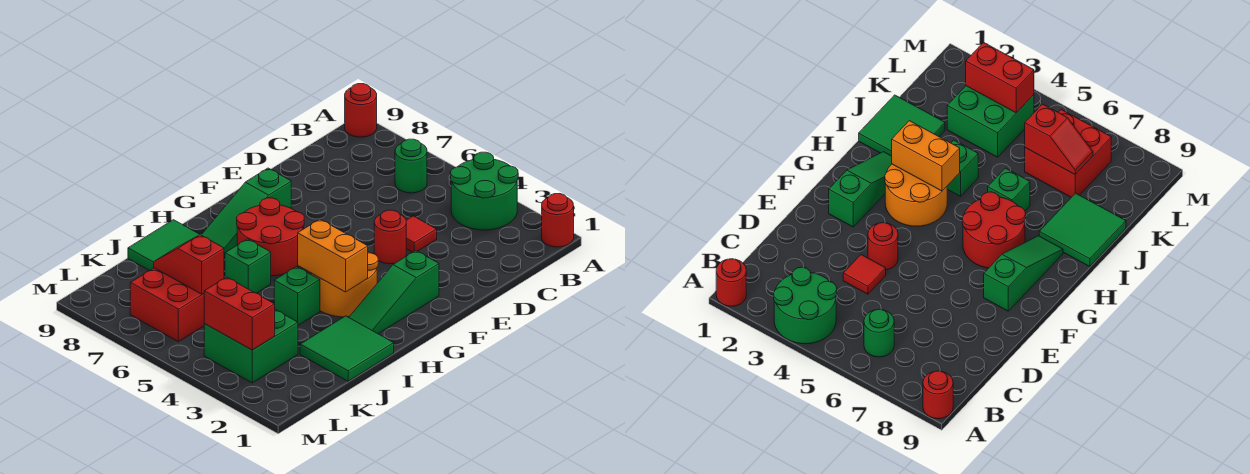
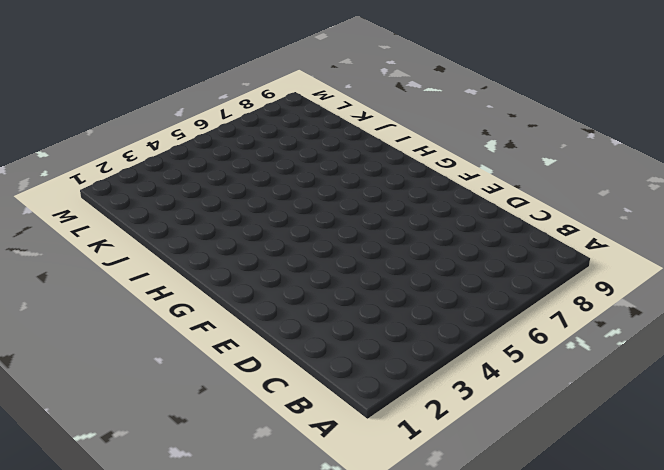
none -> red round brick A1 level 1
none -> green round brick A3:B4 level 1
none -> red round brick A9 level 1

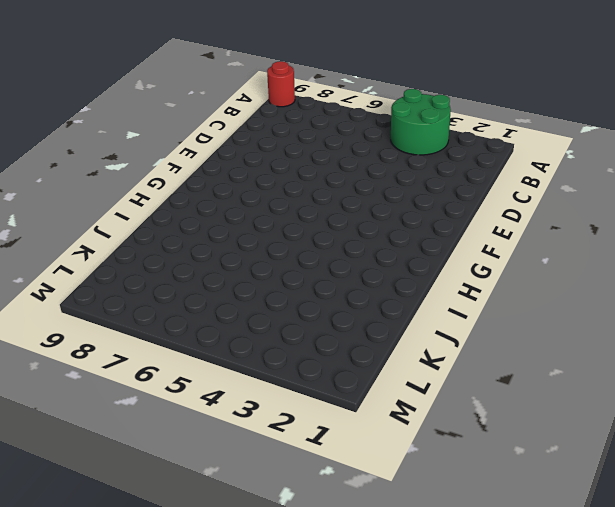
none -> red round brick A1 level 1
none -> green round brick B6 level 1
none -> red tile D4 level 1

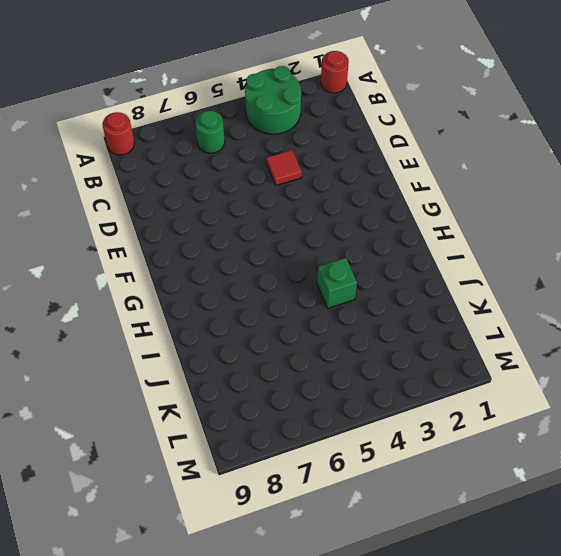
none -> red round brick E4 level 1
none -> green slope F2:H2 level 1 top F
none -> green slope F8:H8 level 1 top F

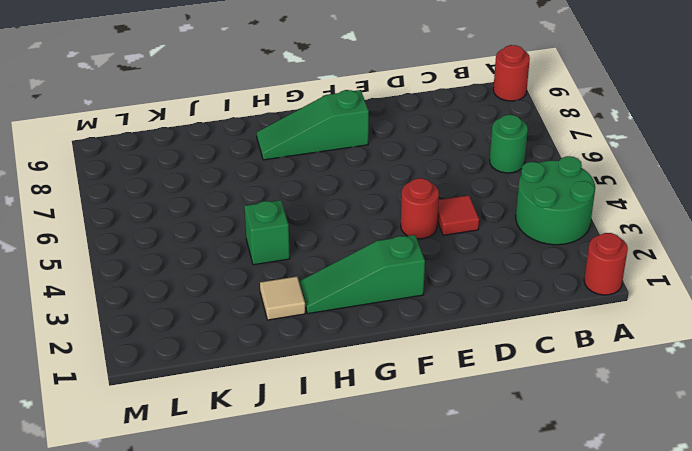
tan tile I2 level 1 -> green tile I1:J2 level 1
none -> orange round brick G3:H4 level 1
none -> red round brick G6:H7 level 1
none -> green brick I6 level 1

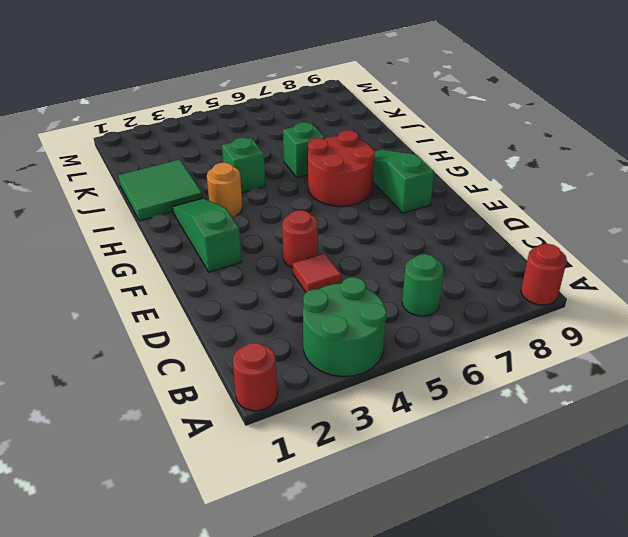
orange round brick H3 level 1 -> orange round brick G3:H4 level 1
none -> green tile I8:J9 level 1
none -> green brick K3:L4 level 1
none -> red brick K6:L7 level 1

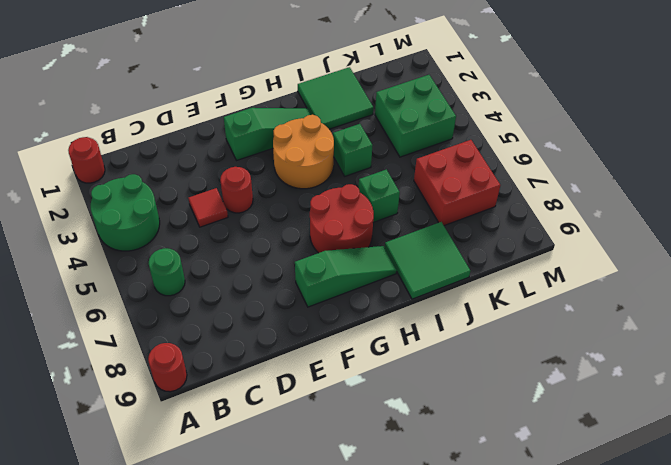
none -> orange brick H3:H4 level 2
none -> red slope K6:K7 level 2 top 6
none -> red brick L3:L4 level 2

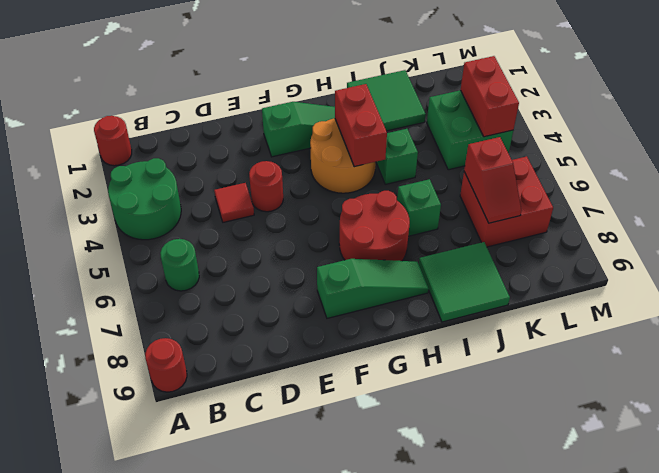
red brick H3:H4 level 2 -> orange brick H3:H4 level 2

